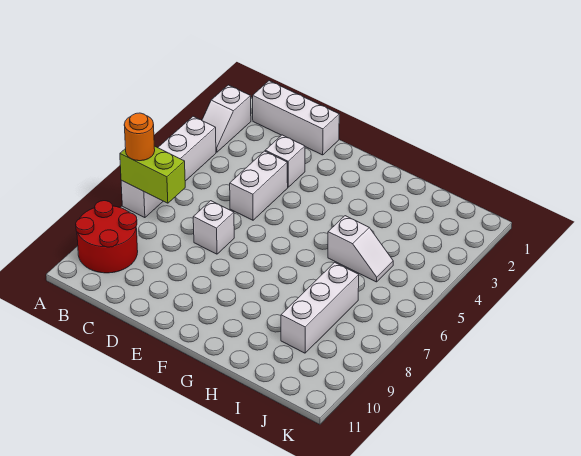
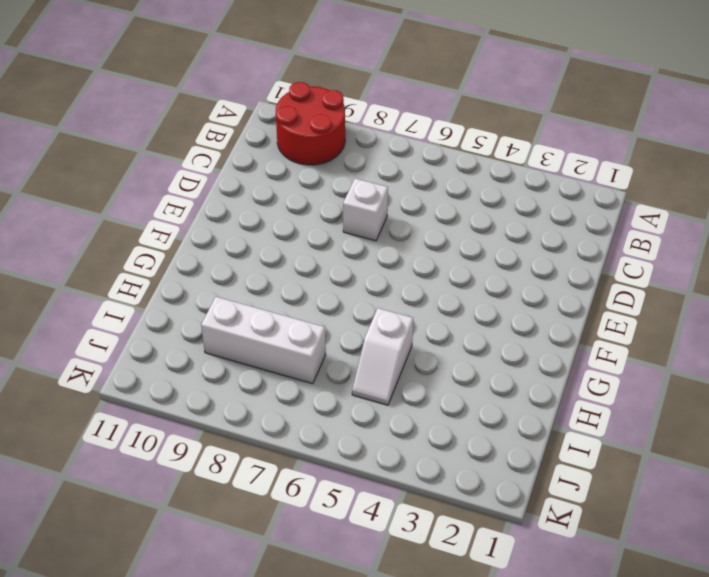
none -> white slope A2:A3 level 1 top 2
none -> white brick A4:A7 level 1

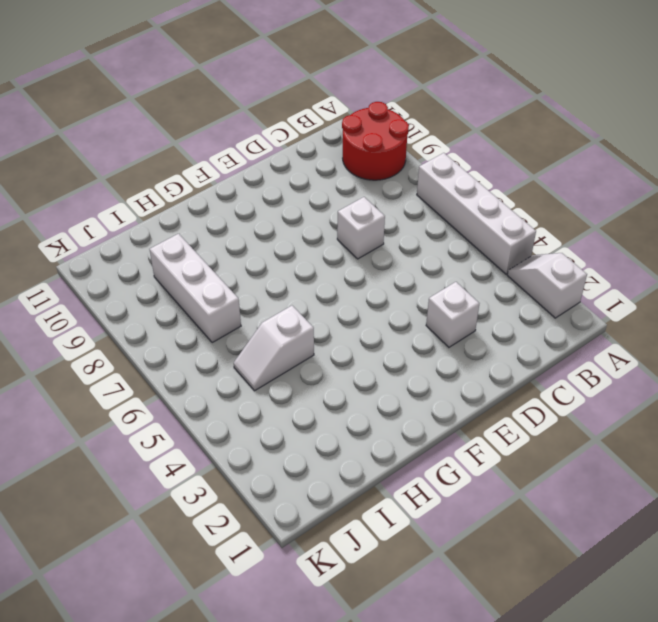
none -> white brick B1:D1 level 1
none -> white brick D4:D5 level 1

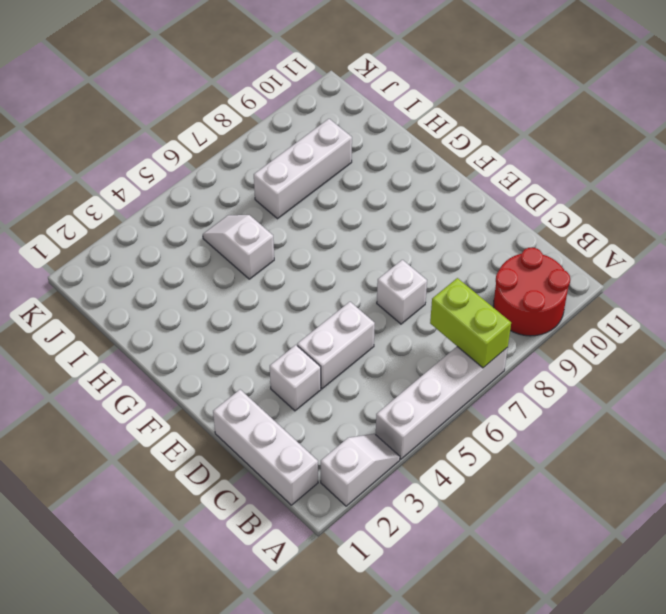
none -> orange round brick A7 level 3

